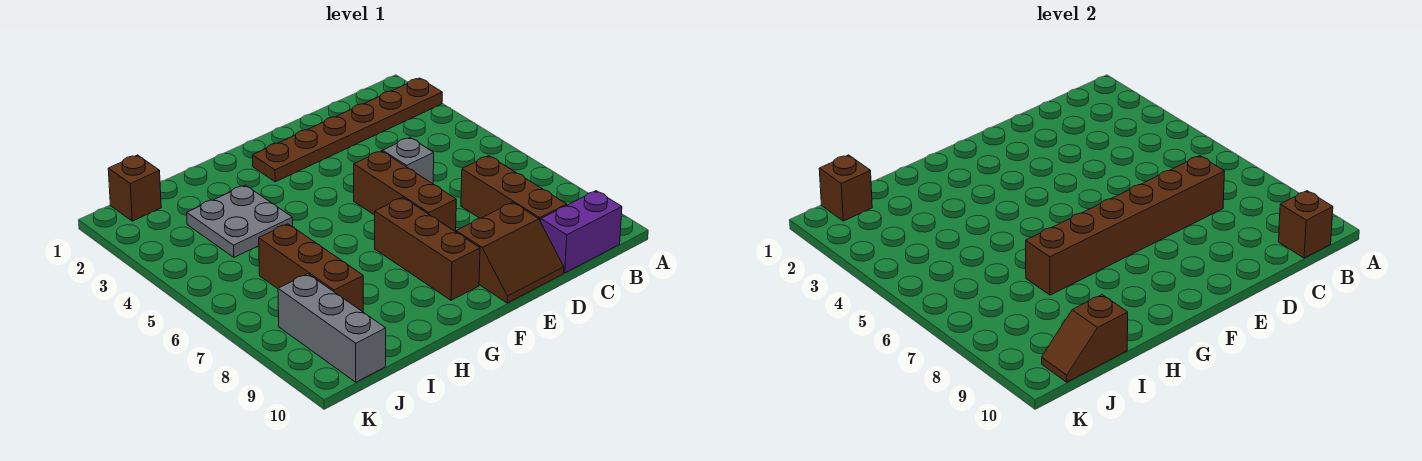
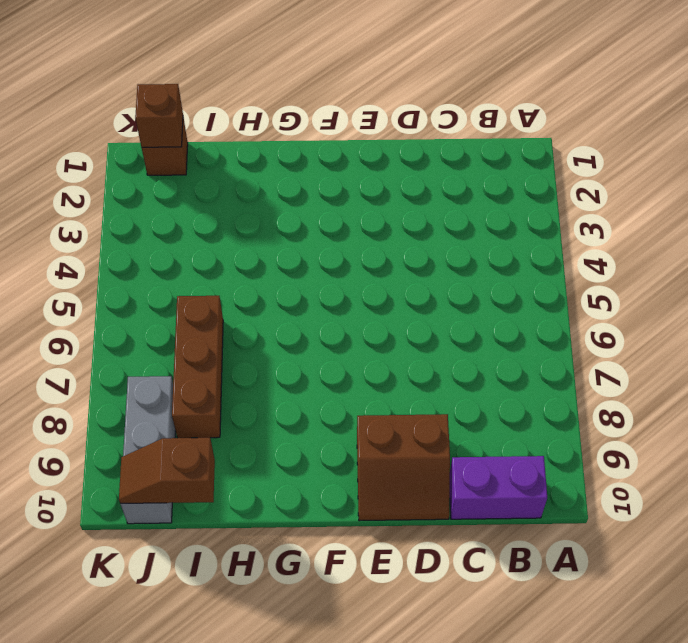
none -> brown plate A2:F2 level 1
none -> brown brick C7:C9 level 1
none -> grey brick D5 level 1

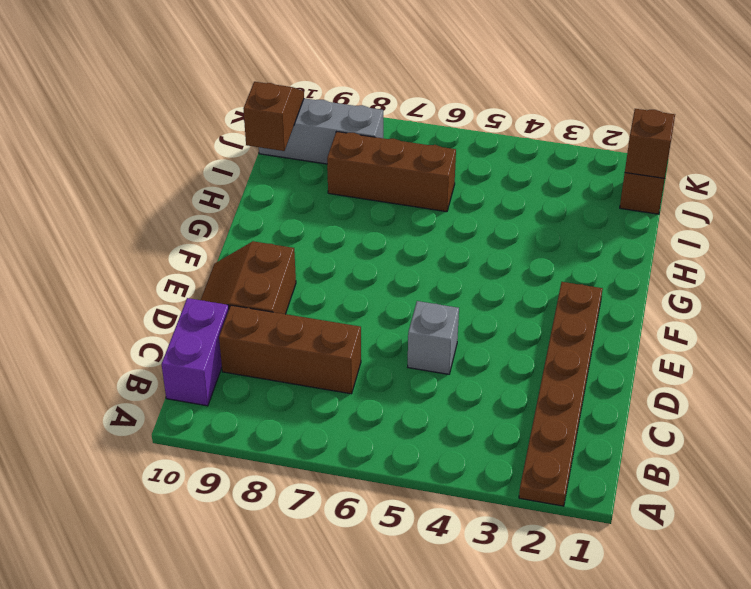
none -> brown brick E5:E7 level 1
none -> brown brick F7:F9 level 1
none -> grey plate H3:I4 level 1

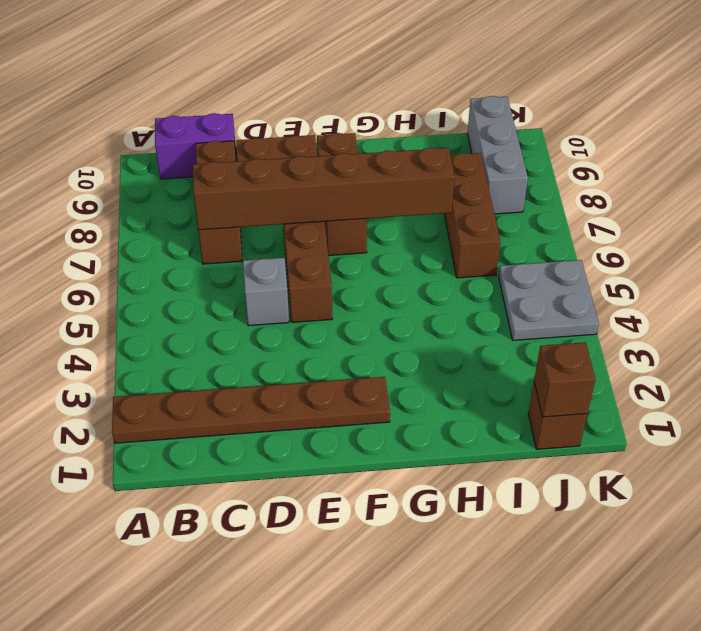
grey plate J4:K5 level 1 -> grey plate H3:I4 level 1
none -> brown brick B10 level 2
none -> brown slope I10:J10 level 2 top I

